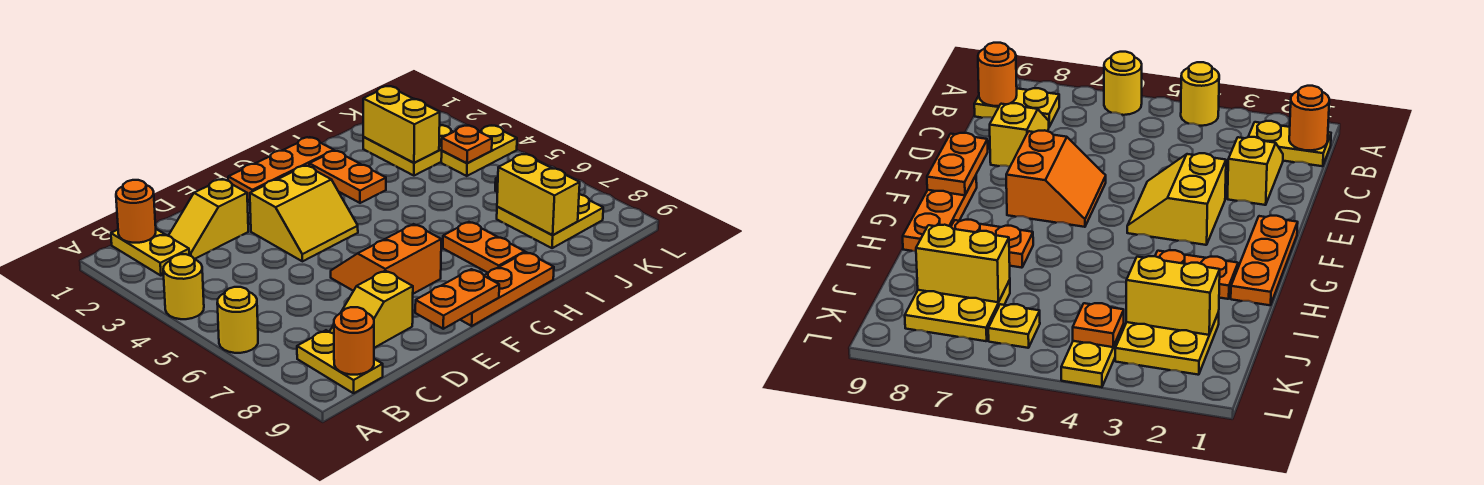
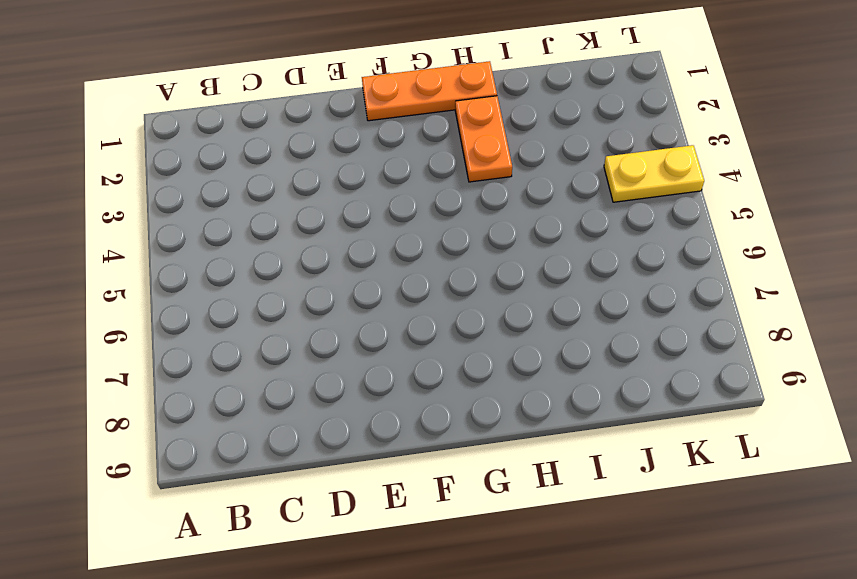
none -> yellow round brick A4 level 1
none -> yellow round brick A6 level 1
none -> yellow plate B1:B2 level 1

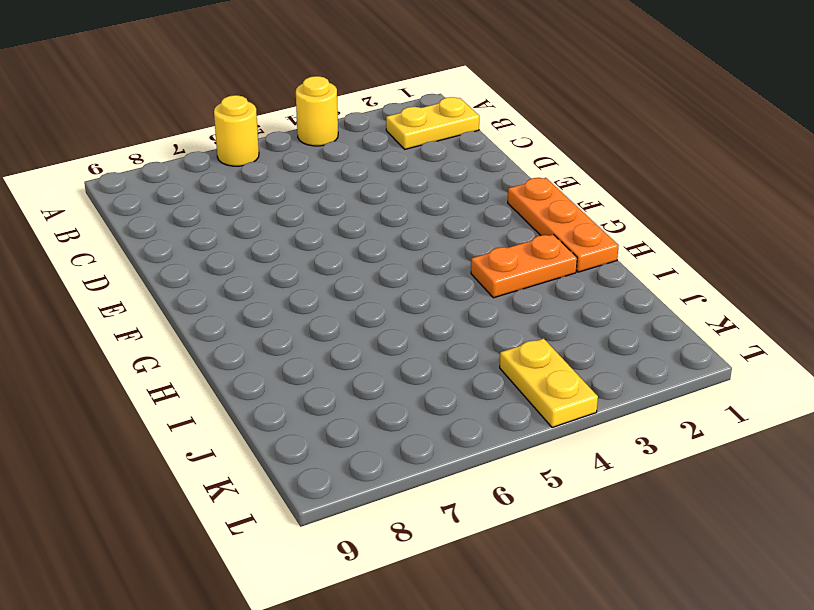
none -> yellow plate B8:B9 level 1
none -> yellow slope C2:D2 level 1 top D
none -> yellow slope C8:D8 level 1 top D

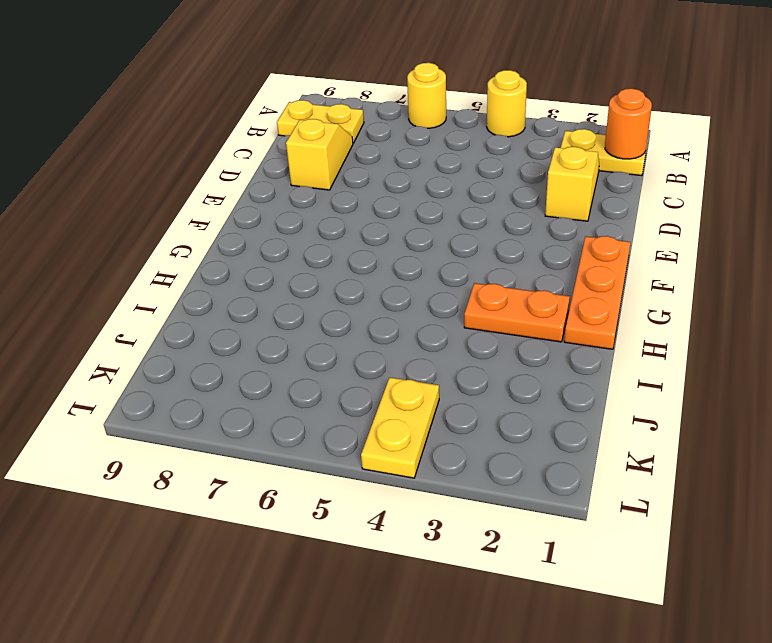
none -> yellow slope E3:F4 level 1 top 3
none -> orange slope E6:F7 level 1 top 7
none -> orange plate F9:H9 level 1

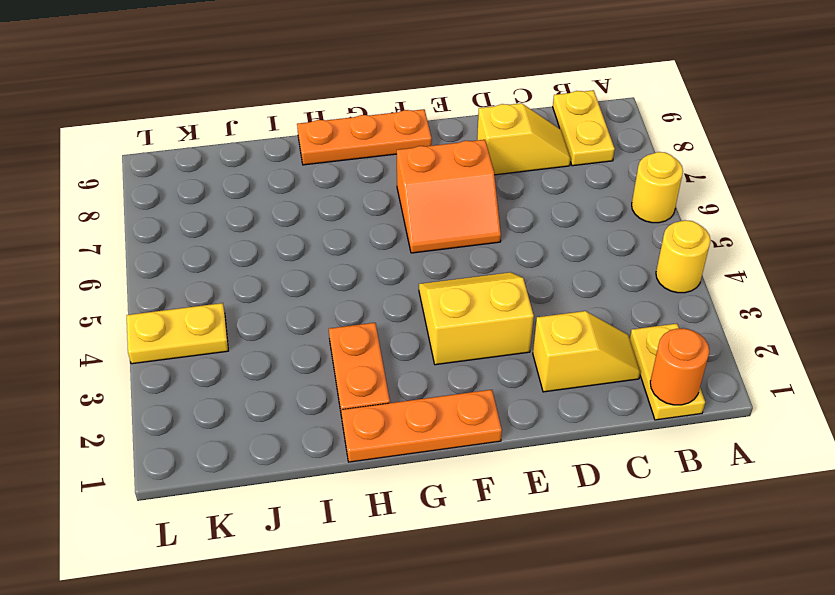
none -> orange plate H7:H8 level 1
none -> yellow plate J2:K3 level 1
none -> yellow plate J7:K8 level 1

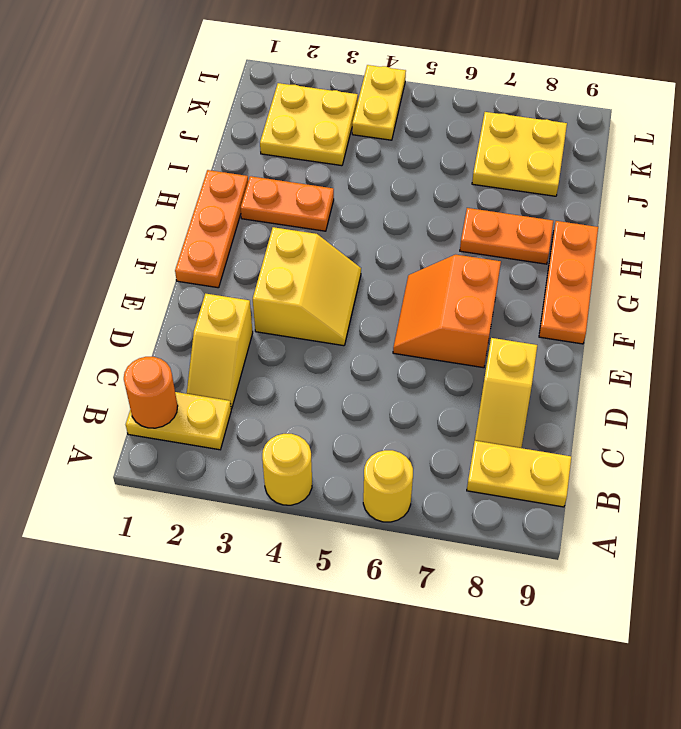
none -> yellow plate K6 level 1
none -> orange round brick B9 level 2
none -> orange plate E9:F9 level 2

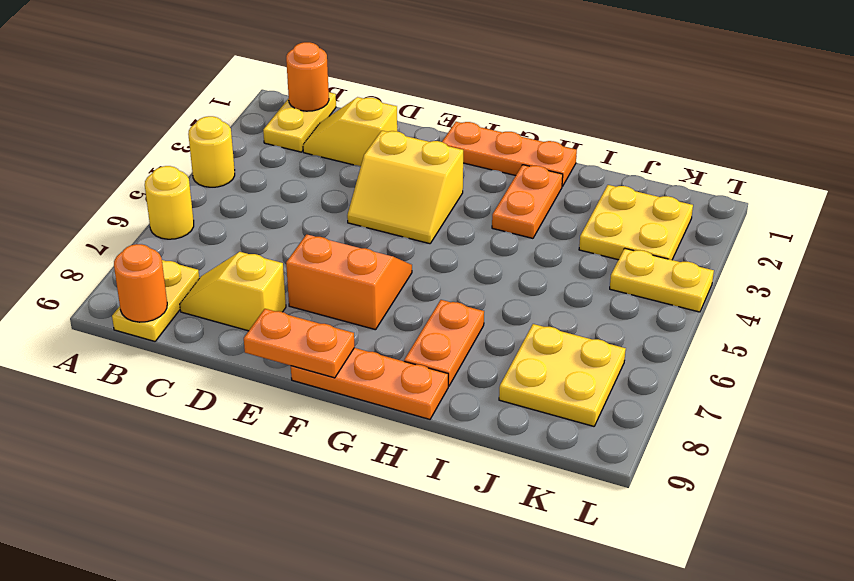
none -> yellow plate K6 level 1
none -> yellow brick J2:J3 level 2
none -> yellow brick J7:J8 level 2

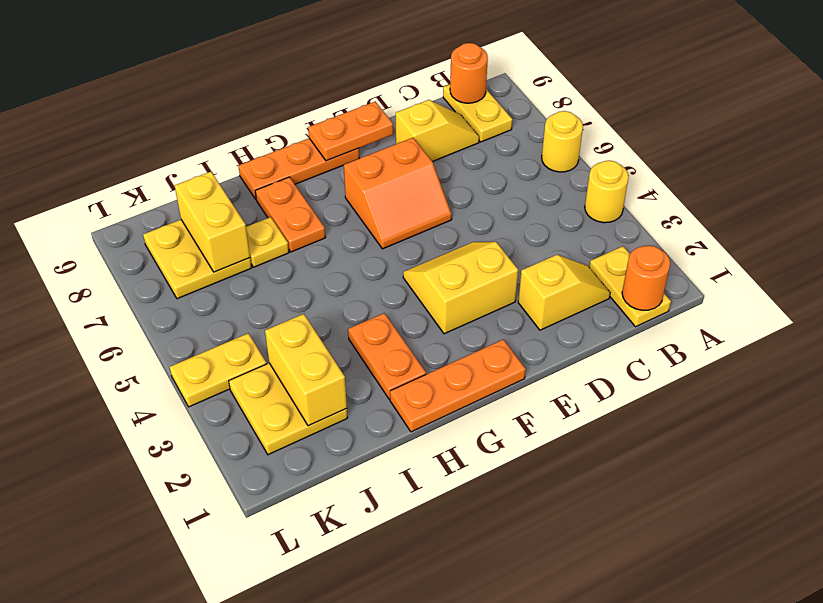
yellow plate I7 level 1 -> yellow plate K6 level 1
none -> orange plate K4 level 2

